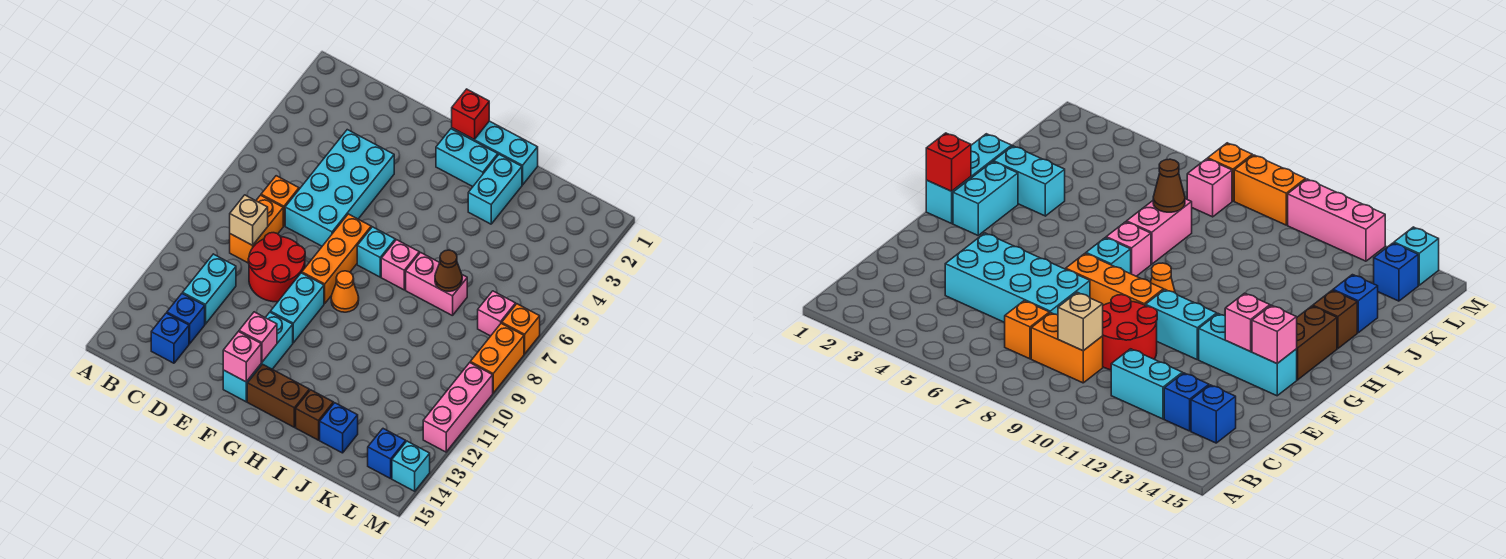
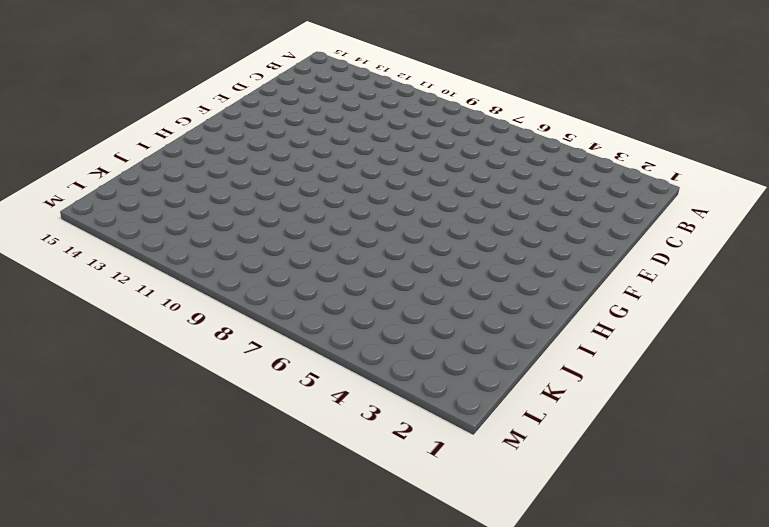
none -> orange brick C7 level 1
none -> orange brick C8:C9 level 1
none -> cyan brick C11:C12 level 1
none -> blue brick C13 level 1

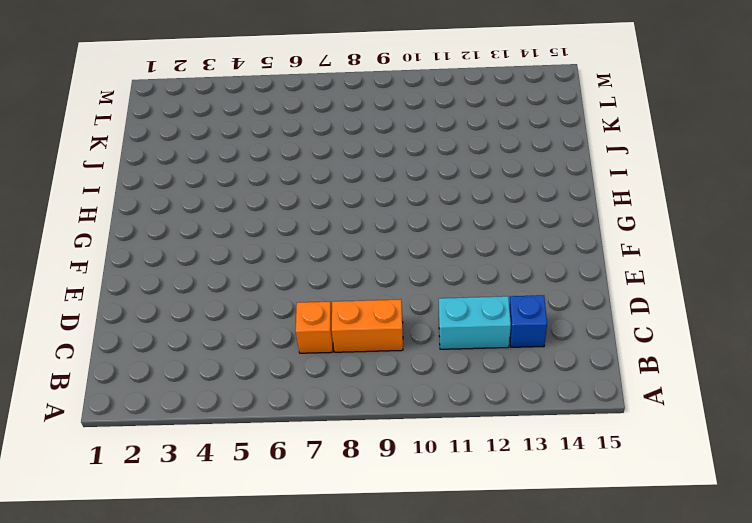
none -> blue brick C14 level 1
none -> cyan brick D4:E7 level 1
none -> red round brick D9:E10 level 1
none -> orange brick F7:F9 level 1

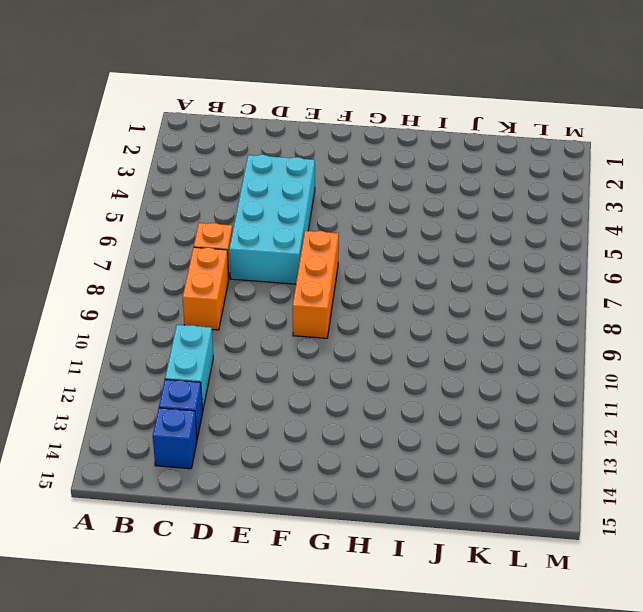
none -> red round brick D9:E10 level 1
none -> cyan brick F10:F11 level 1
none -> cyan brick F12:F14 level 1
none -> cyan brick G1:I1 level 1

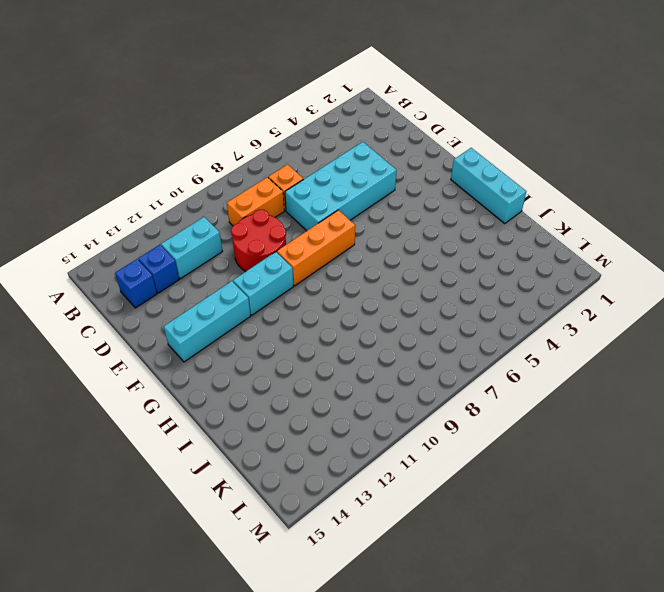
none -> cyan brick G2:H2 level 1
none -> cyan brick G7 level 1
none -> orange cone G9 level 1
none -> brown brick G14:H14 level 1

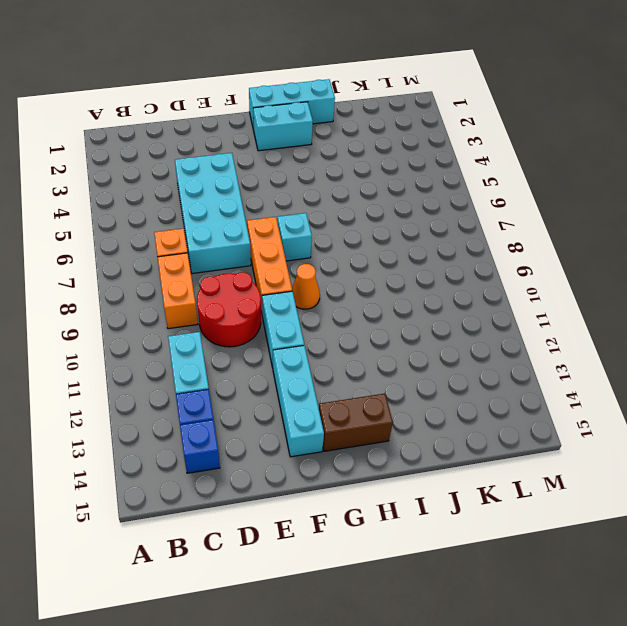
none -> pink brick H7 level 1
none -> cyan brick I2:I3 level 1
none -> pink brick I7:J7 level 1
none -> brown brick I14 level 1

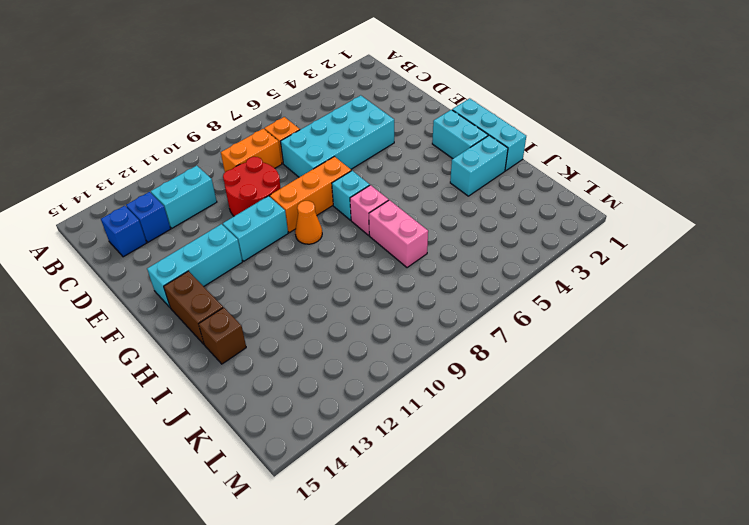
none -> blue brick J14 level 1
none -> pink brick L7 level 1
none -> blue brick L14 level 1
none -> orange brick M7 level 1

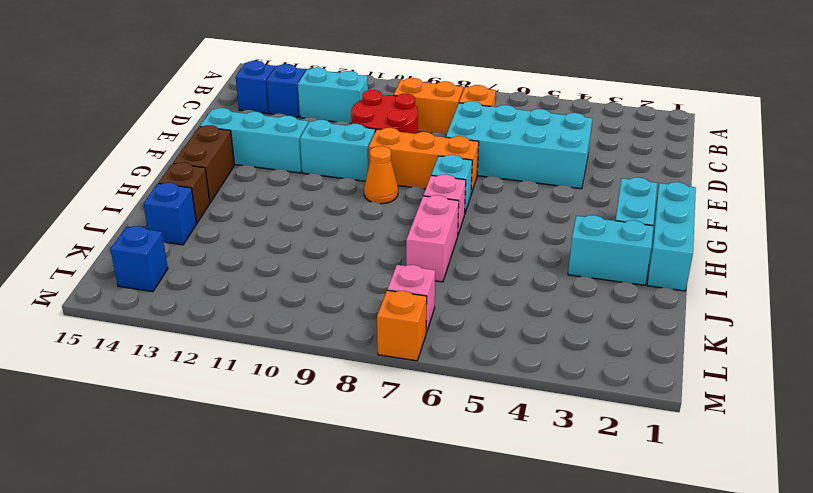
none -> orange brick M8:M9 level 1
none -> pink brick M10:M12 level 1
none -> cyan brick M14 level 1
none -> tan brick C9 level 2

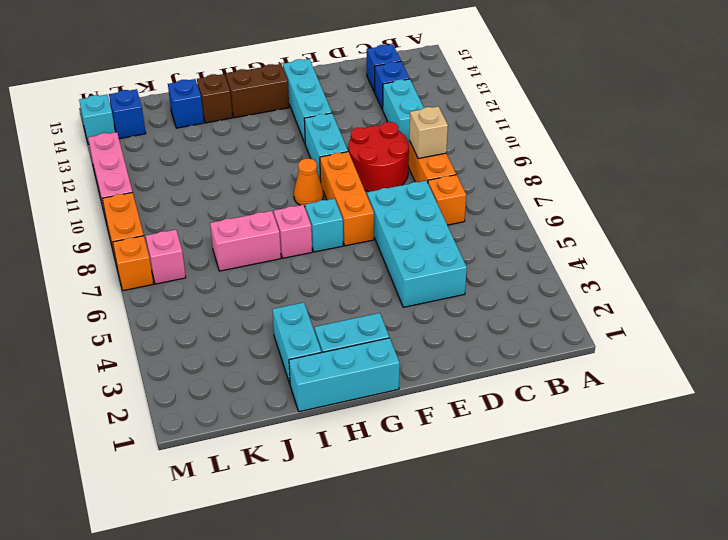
none -> pink brick F13 level 2
none -> pink brick F14 level 2
none -> red brick G1 level 2
none -> brown cone J7 level 2

